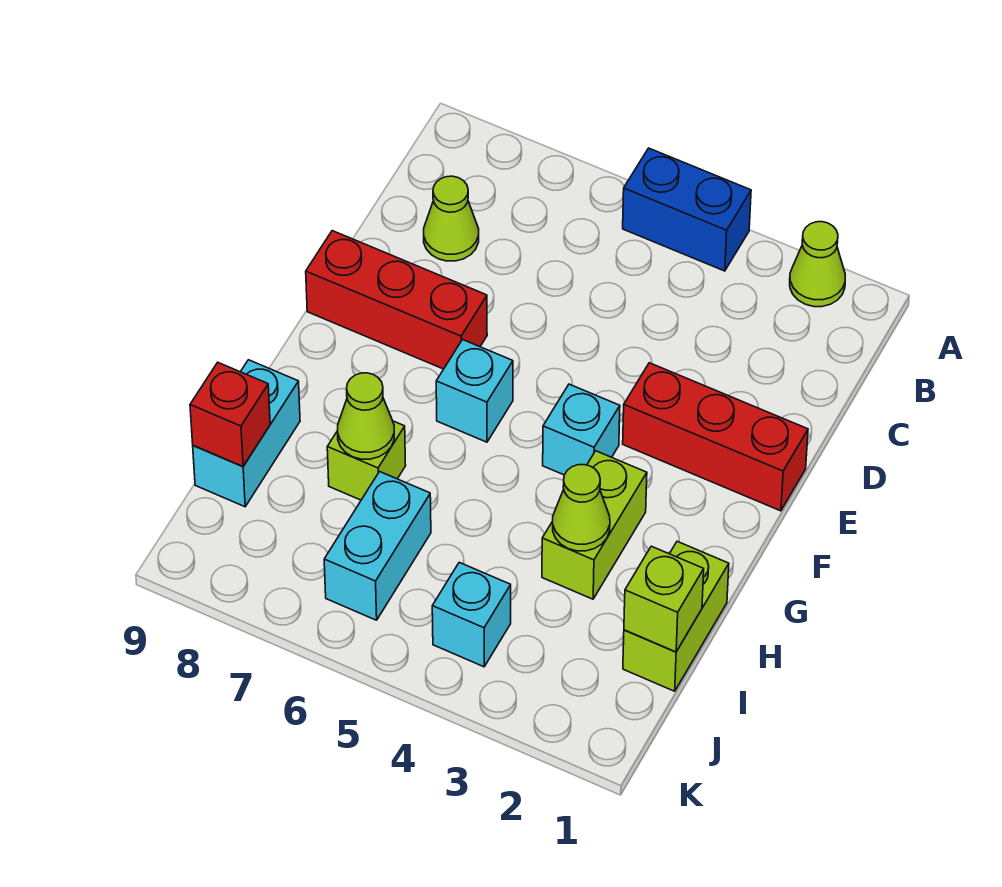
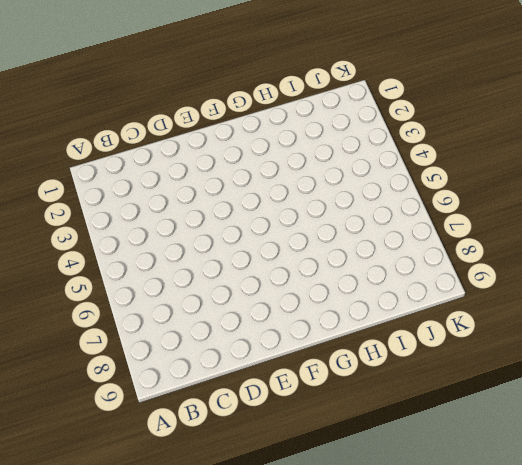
none -> lime cone A2 level 1
none -> blue brick A4:A5 level 1
none -> lime cone C8 level 1

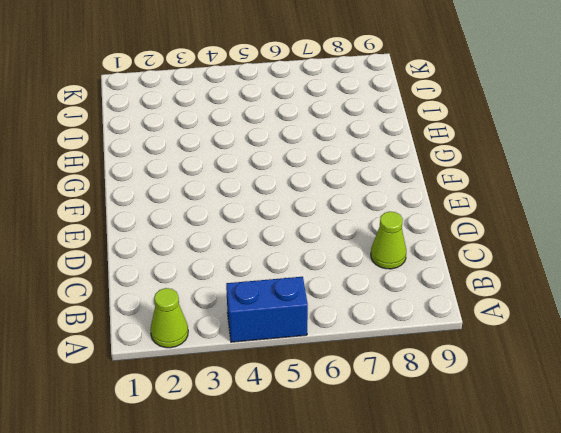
none -> red brick E1:E3 level 1
none -> red brick E7:E9 level 1
none -> cyan brick F4 level 1

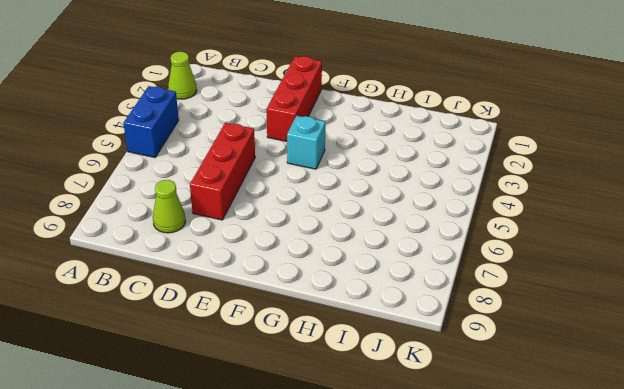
red brick D5:D7 level 1 -> red brick E7:E9 level 1
none -> cyan brick F6 level 1
none -> lime brick G3:H3 level 1
none -> lime brick H1:I1 level 1

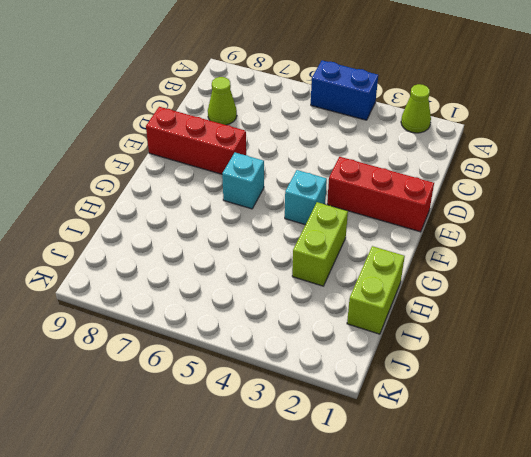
none -> lime brick H7 level 1
none -> cyan brick H9:I9 level 1
none -> cyan brick I6:J6 level 1

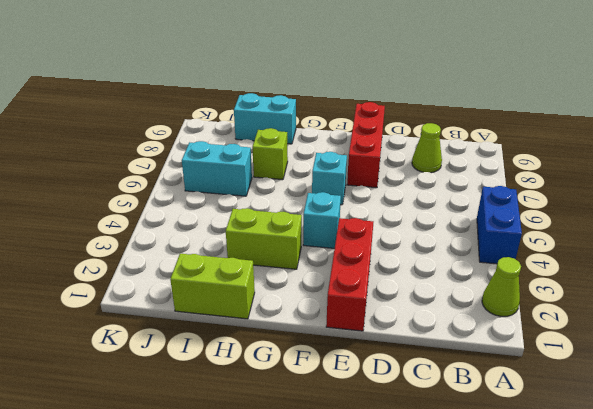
none -> cyan brick J4 level 1
none -> lime cone H3 level 2
none -> lime cone H7 level 2

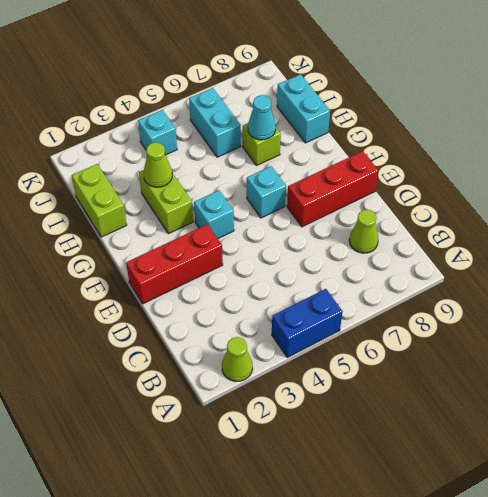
cyan cone H7 level 2 -> lime cone H7 level 2
none -> lime brick I1 level 2
none -> red brick I9 level 2

